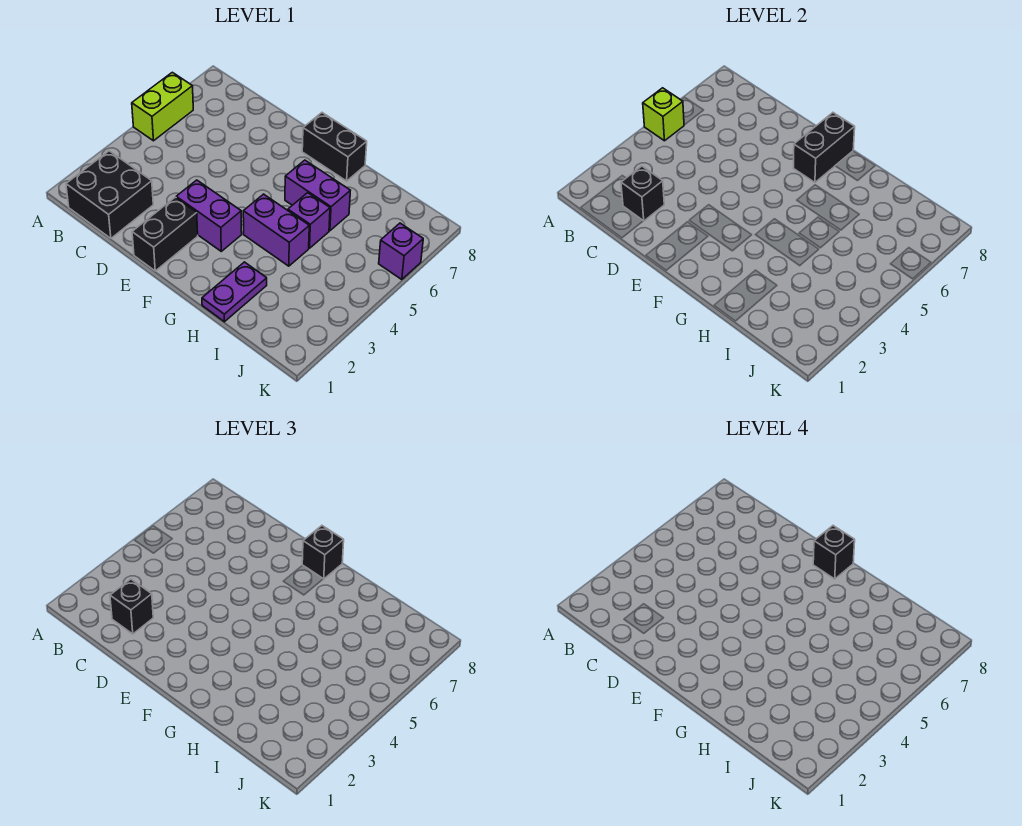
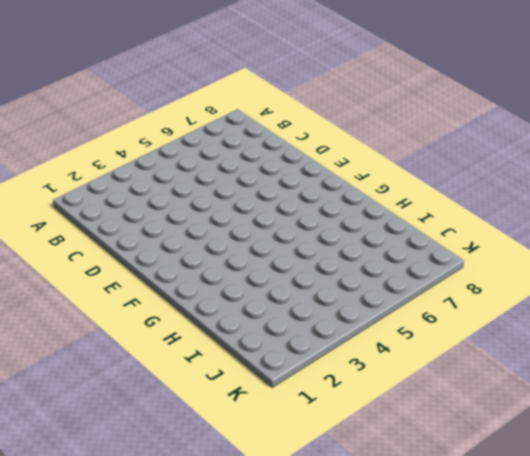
none -> lime brick A5:A6 level 1
none -> black brick B1:C2 level 1
none -> black brick E1:E2 level 1

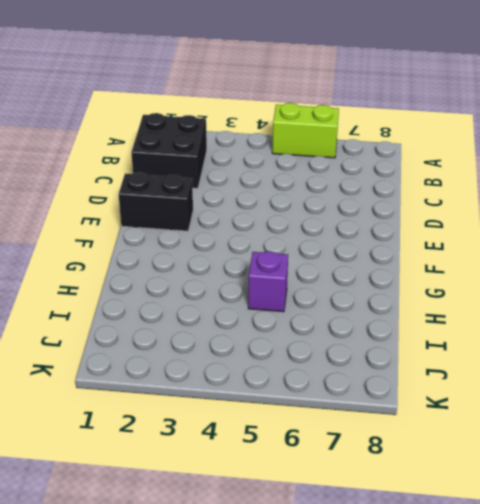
none -> purple brick E3:F3 level 1
none -> black brick F8:G8 level 1
none -> purple brick G4:H4 level 1

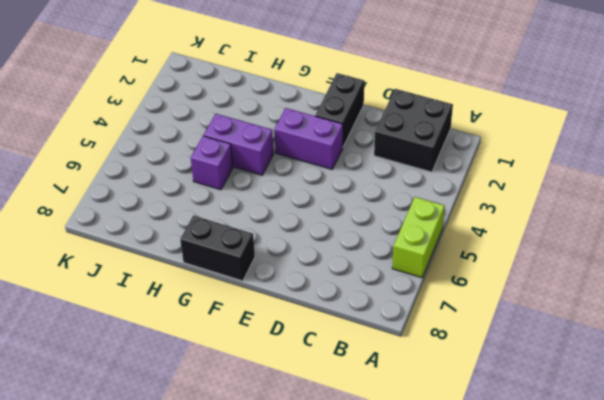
none -> purple brick G6:H6 level 1
none -> purple plate H1:H2 level 1
none -> purple brick K6 level 1

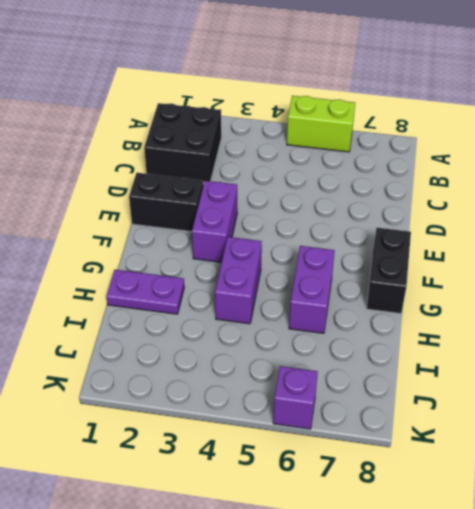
none -> purple brick H5 level 1
none -> lime brick A5 level 2
none -> black brick C2 level 2

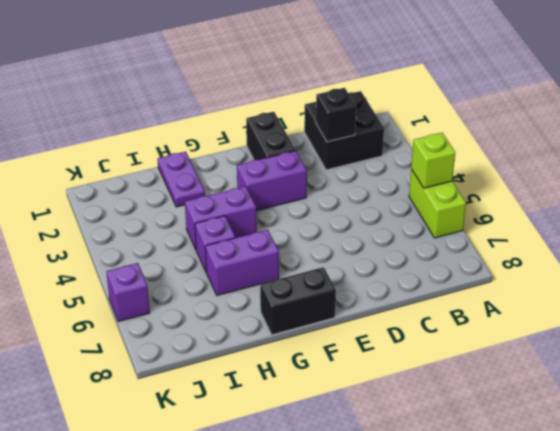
none -> black brick F7:F8 level 2
none -> black brick C2 level 3
none -> black brick F8 level 3

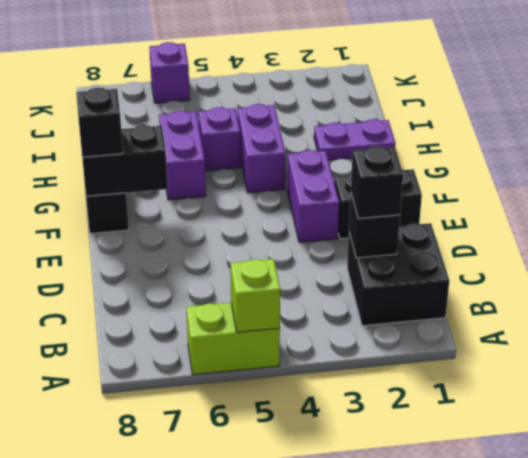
none -> black brick F8 level 4

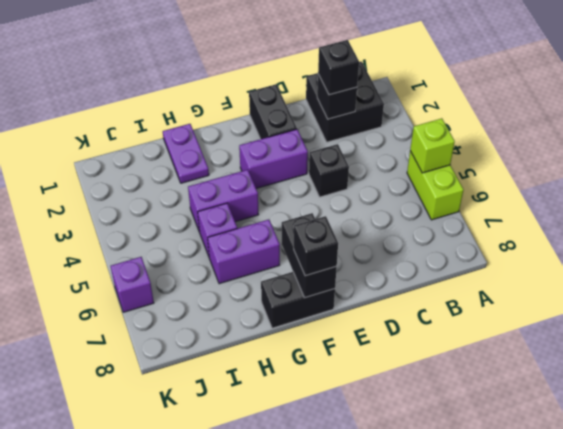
black brick D4 level 1 -> black brick F8 level 4

